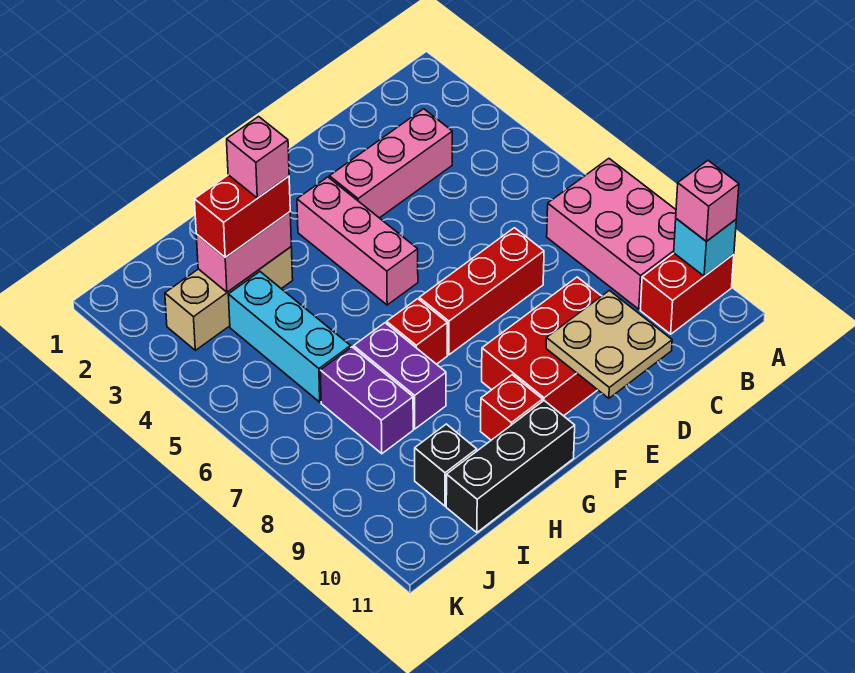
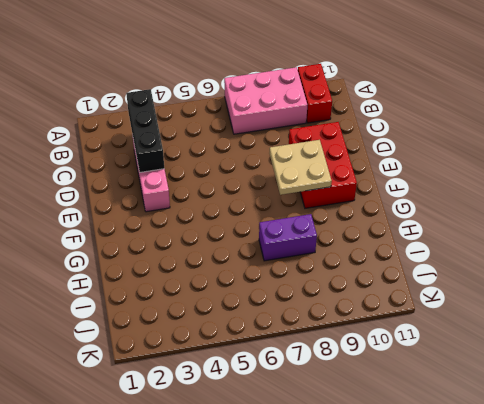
black brick B3:D3 level 2 -> black brick G11:I11 level 1
tan plate E8:F9 level 2 -> tan plate D10:E11 level 2
none -> red brick D7:F7 level 1
none -> pink brick F3:F5 level 1
none -> red brick G7 level 1

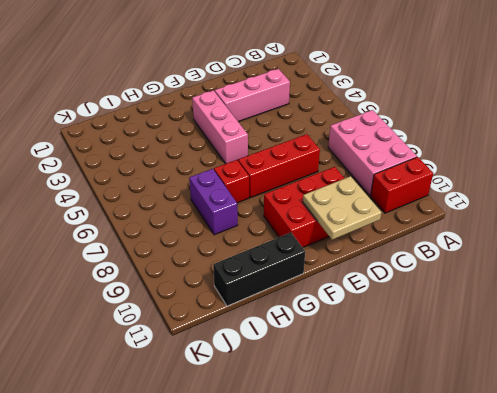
none -> red brick G10 level 1
none -> tan brick H3:J3 level 1
none -> cyan brick I4:I6 level 1

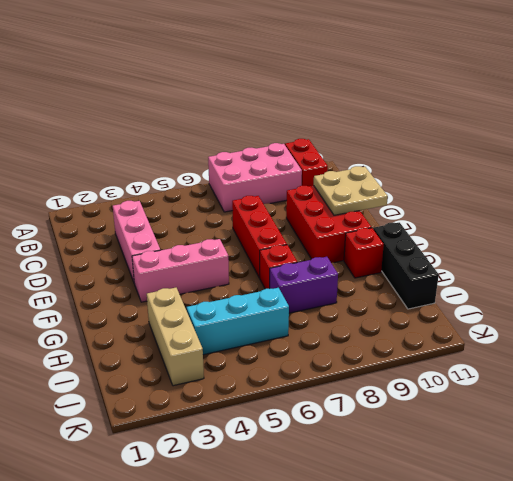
none -> purple brick I7:I8 level 1
none -> black brick I10 level 1
none -> cyan brick A10 level 2

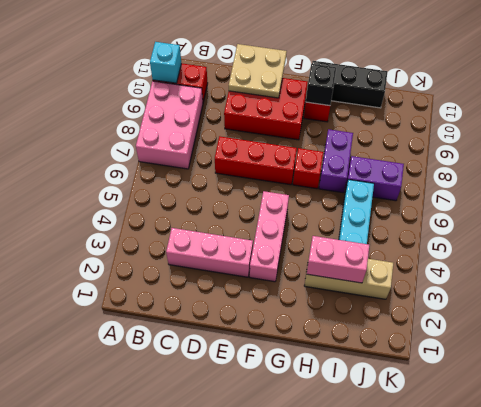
black brick G10 level 2 -> black brick I10 level 1
purple brick I7:J7 level 1 -> purple brick I7:I8 level 1
none -> pink brick A10 level 3
none -> red brick H3:I3 level 3
none -> pink brick H3 level 4

